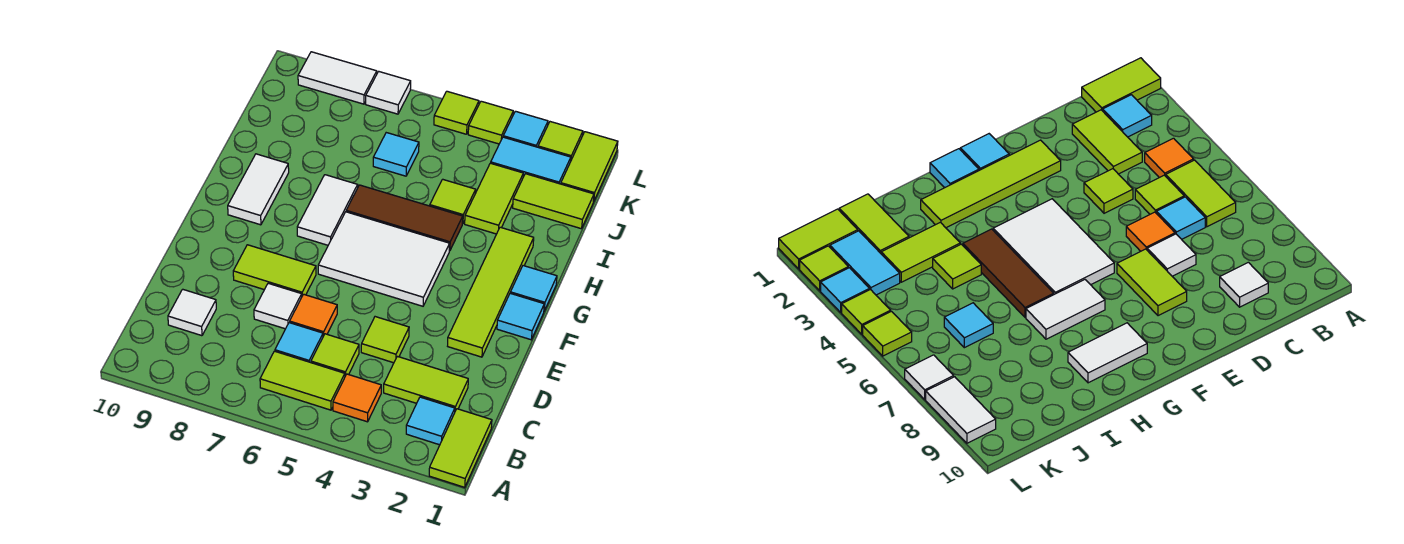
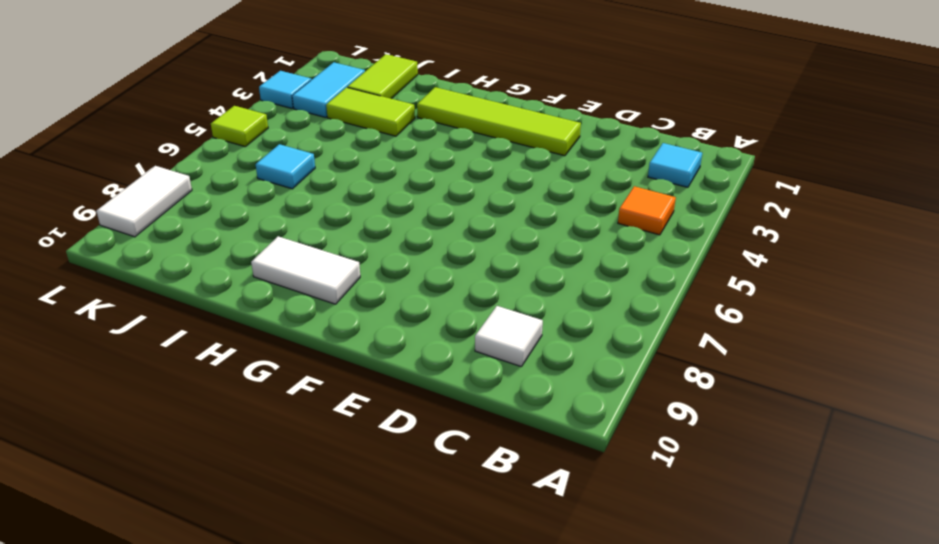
none -> lime tile A1:B1 level 1
none -> lime tile B5:B6 level 1
none -> lime tile C2:C3 level 1
none -> lime tile C5 level 1

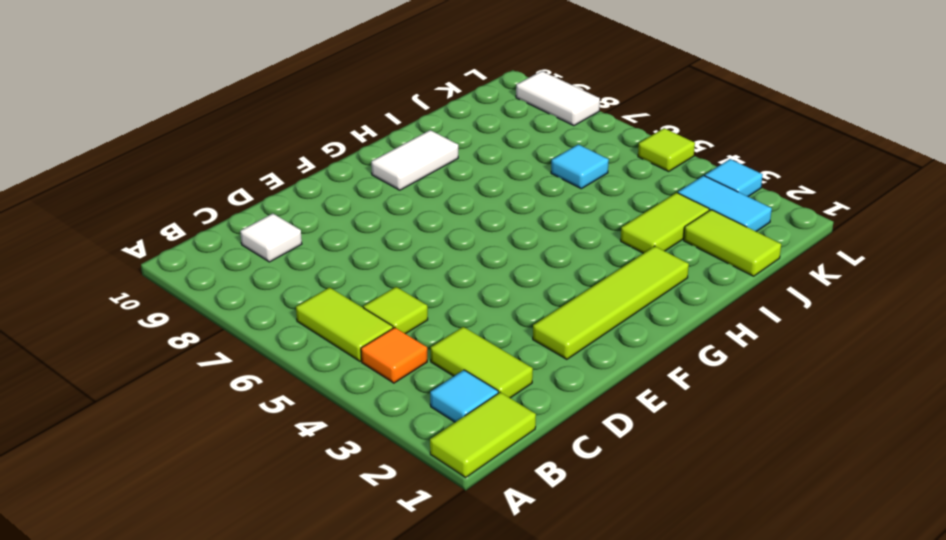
none -> cyan tile C6 level 1
none -> lime tile D4 level 1
none -> orange tile D6 level 1
none -> white tile D7 level 1

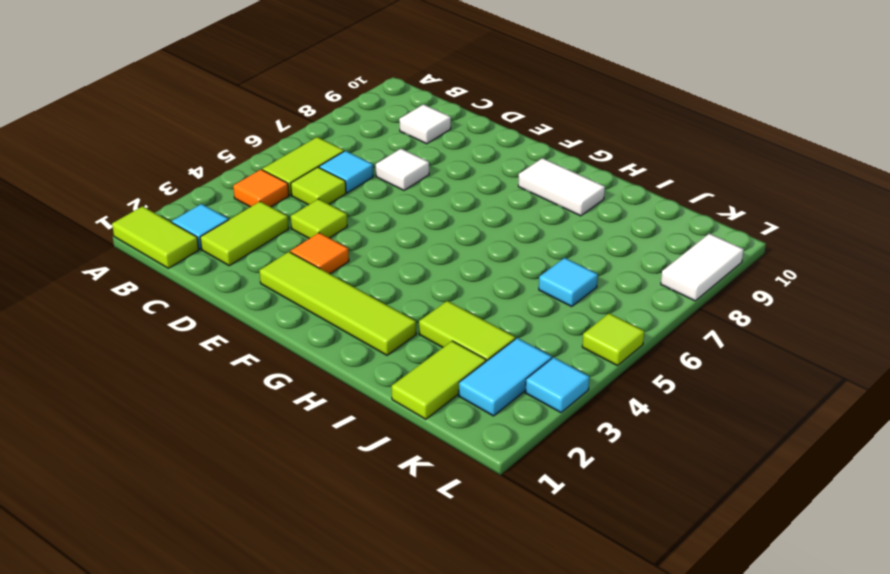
orange tile E3 level 1 -> orange tile D6 level 1
none -> lime tile E7:E8 level 1
none -> cyan tile F1 level 1
none -> white tile F4:G6 level 1
none -> cyan tile G1 level 1

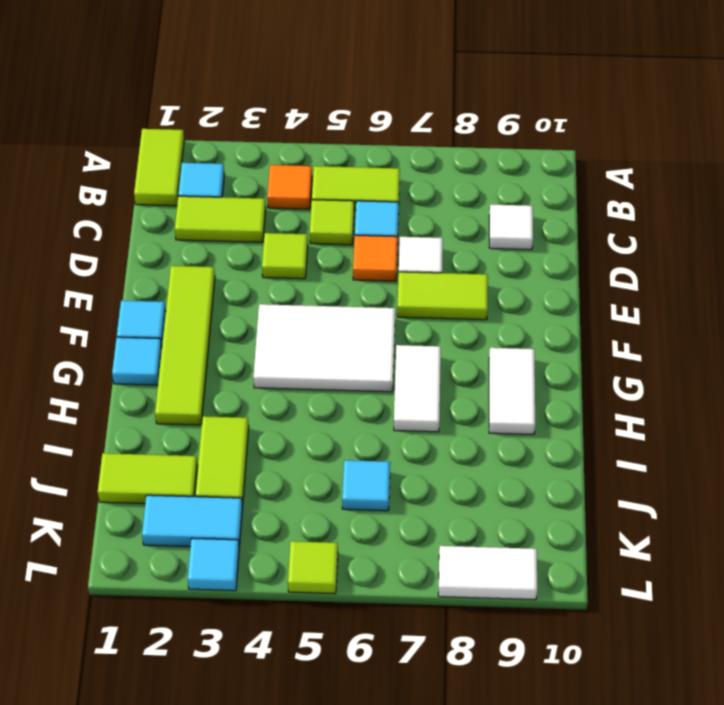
none -> brown tile H4:H6 level 1
none -> lime tile I4 level 1
none -> lime tile K1:L1 level 1
none -> lime tile L2 level 1

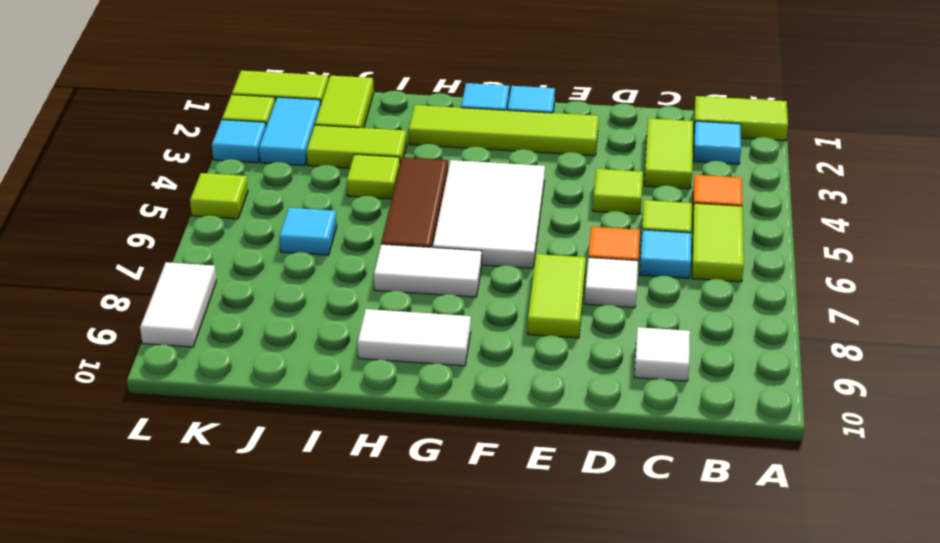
none -> lime tile L4 level 1
none -> white tile L7 level 1

